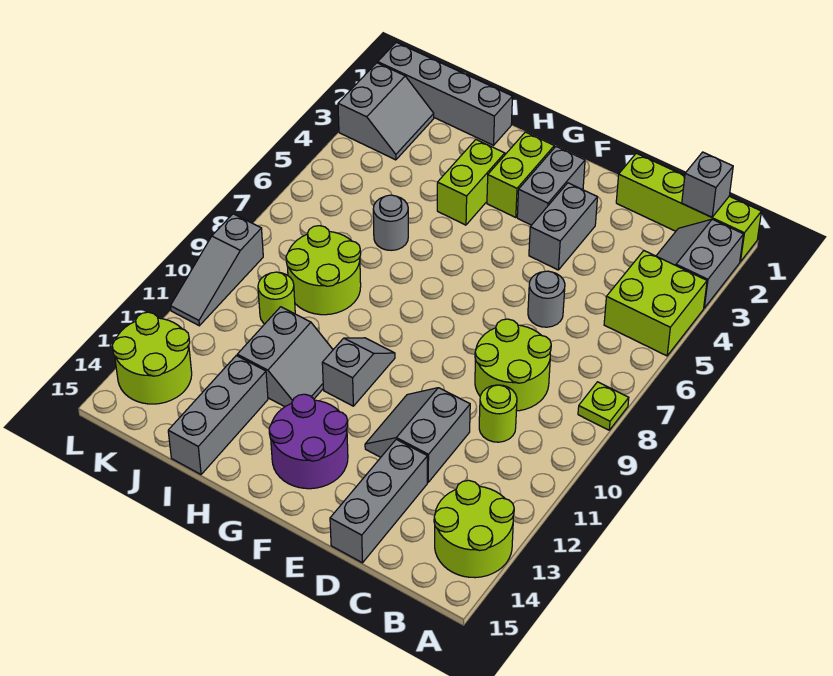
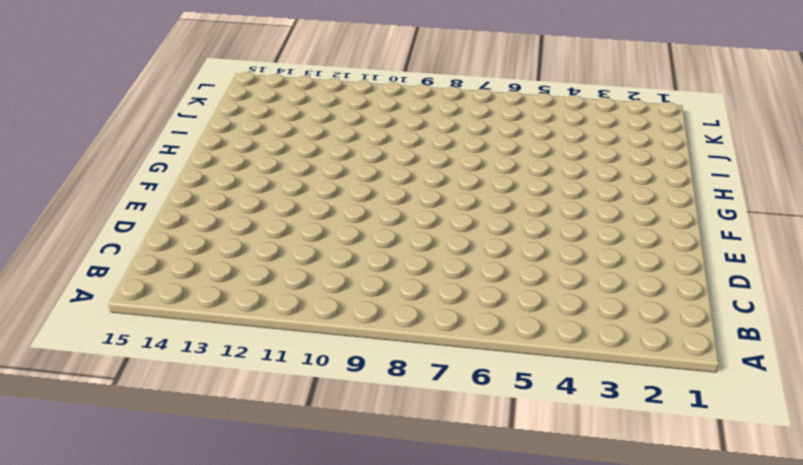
none -> lime brick A1:D1 level 1
none -> grey slope A2:B3 level 1 top A
none -> lime brick A4:B5 level 1

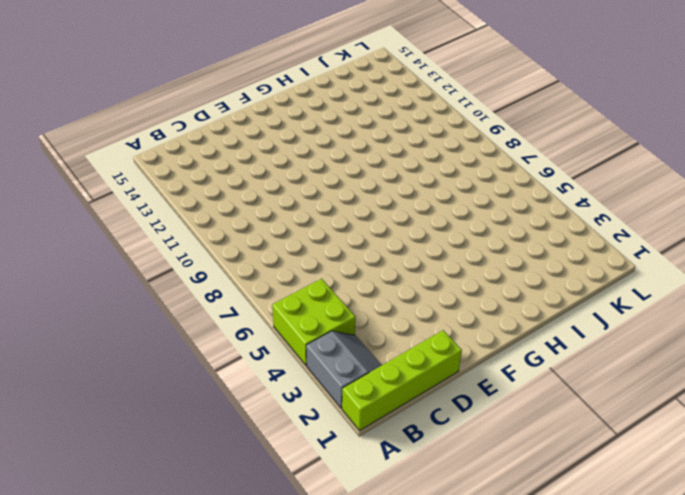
none -> lime plate A8 level 1
none -> lime round brick A13:B14 level 1
none -> lime round brick C8:D9 level 1

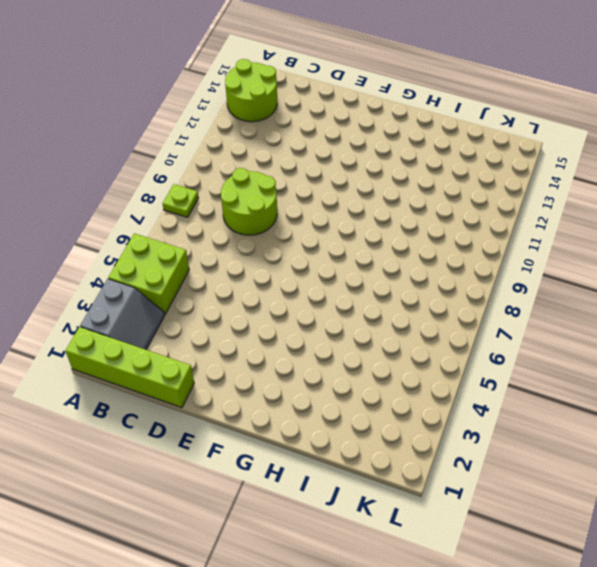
none -> lime round brick C10 level 1
none -> grey round brick D6 level 1
none -> grey slope D11:E12 level 1 top D

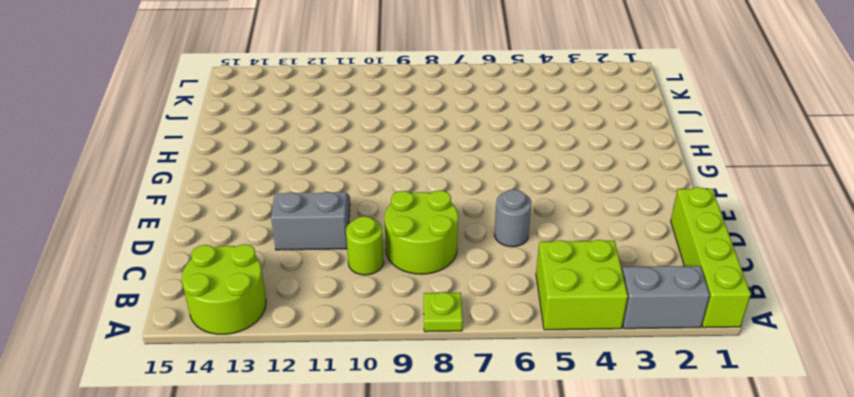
none -> grey brick D13:D15 level 1
none -> grey brick E3:E4 level 1
none -> grey brick F2:F3 level 1

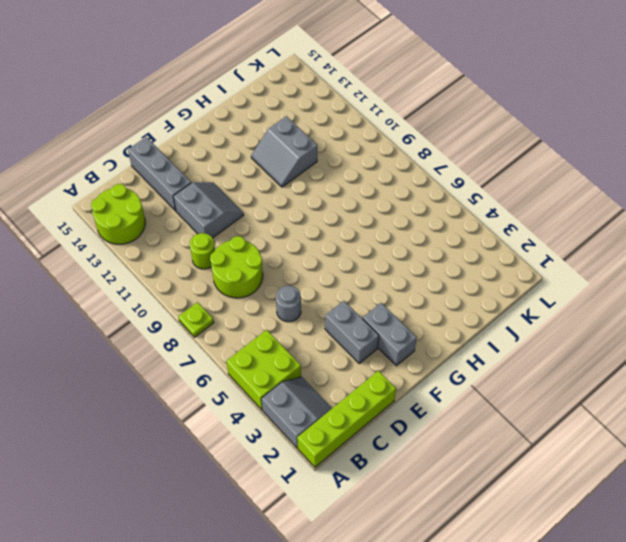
none -> purple round brick F13:G14 level 1
none -> lime brick G2:G3 level 1
none -> grey slope G10:G11 level 1 top 11

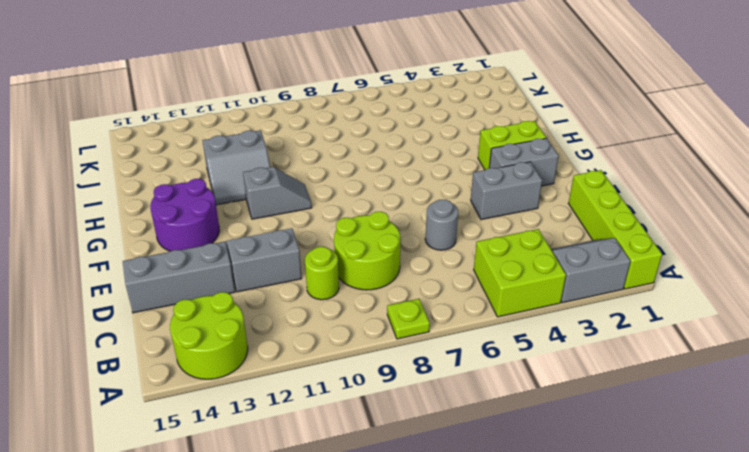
none -> lime brick H3:H4 level 1
none -> grey brick I1:L1 level 1
none -> grey round brick I6 level 1

